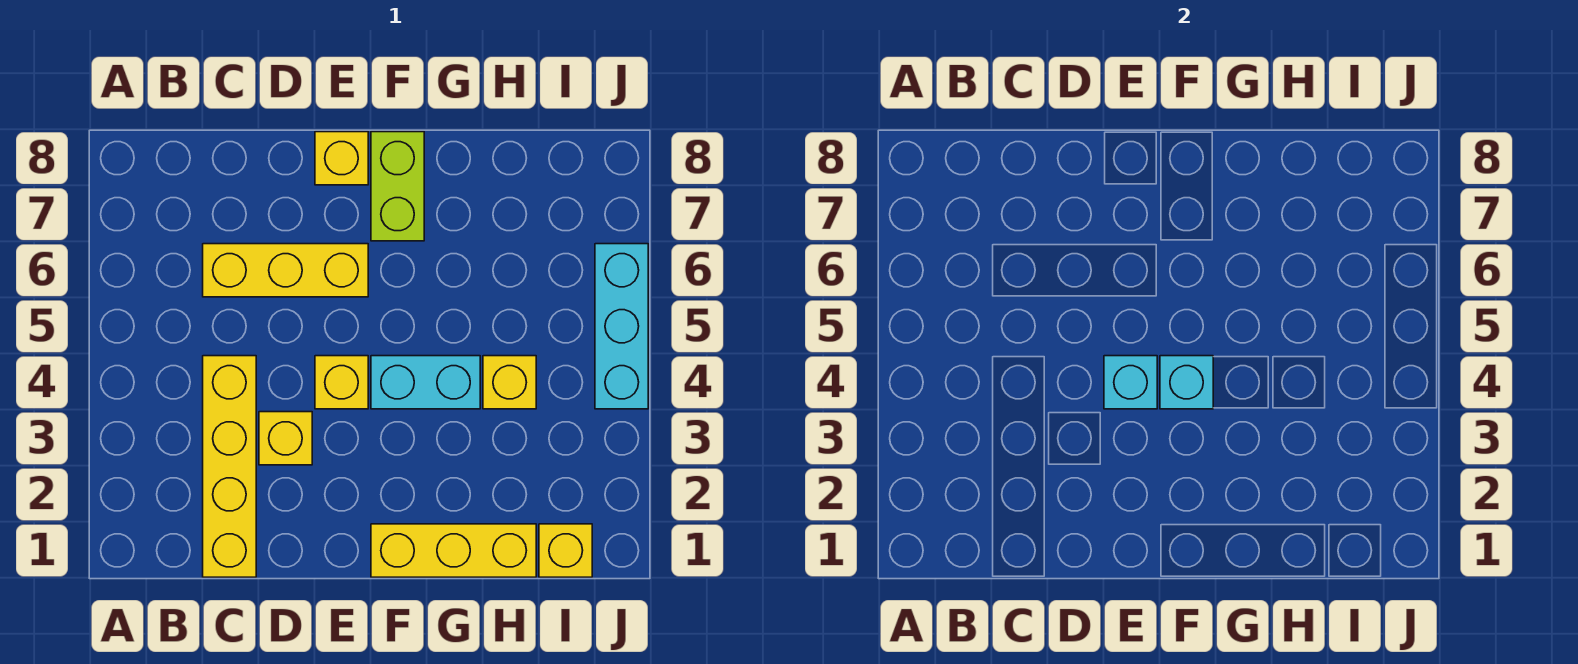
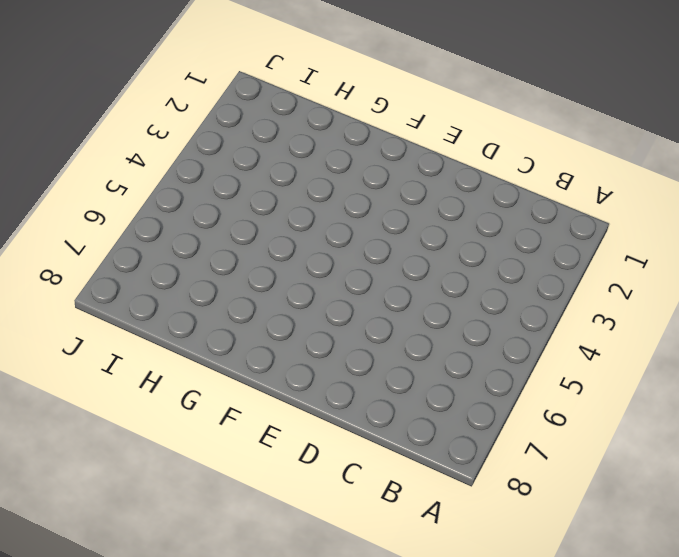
none -> yellow brick C1:C4 level 1
none -> yellow brick C6:E6 level 1
none -> yellow brick D3 level 1

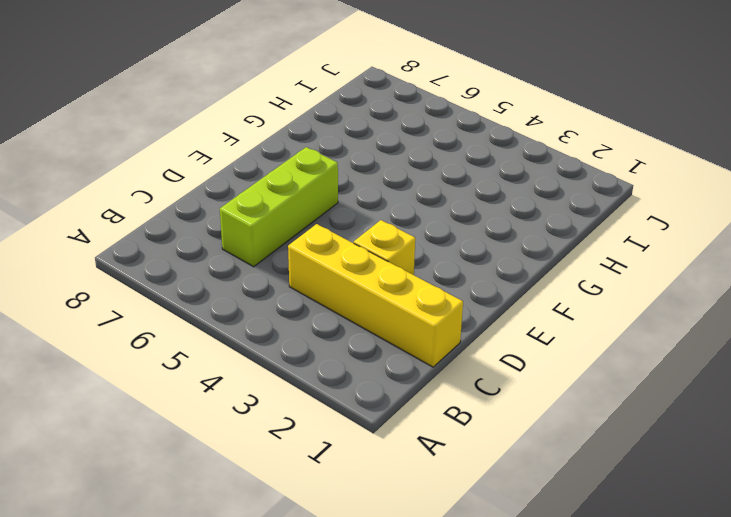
lime brick C6:E6 level 1 -> yellow brick C6:E6 level 1
none -> yellow brick E4 level 1
none -> yellow brick E8 level 1
none -> yellow brick F1:H1 level 1

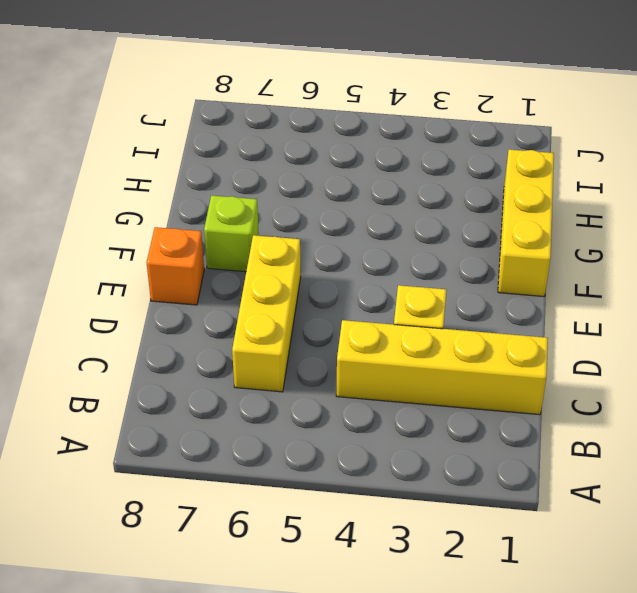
orange brick E8 level 1 -> yellow brick E8 level 1
lime brick F7 level 1 -> lime brick F7:F8 level 1
none -> yellow brick E4 level 1
none -> cyan brick F4:G4 level 1
none -> yellow brick H4 level 1

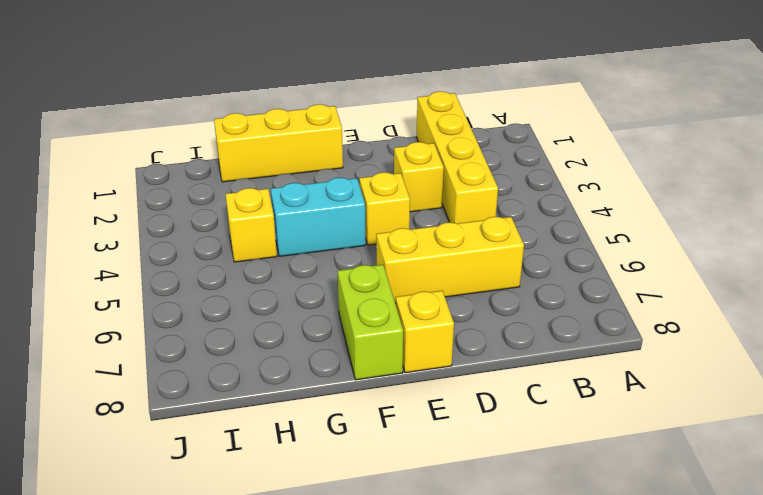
none -> yellow brick I1 level 1
none -> cyan brick J4:J6 level 1
none -> cyan brick E4 level 2

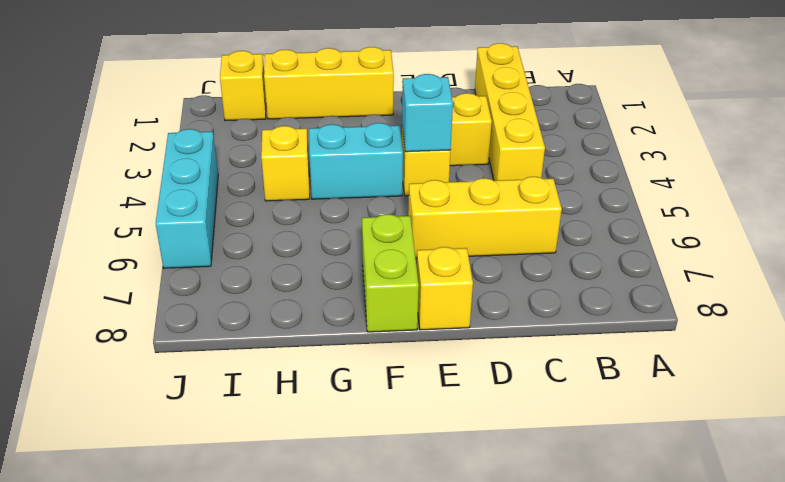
none -> cyan brick F4 level 2

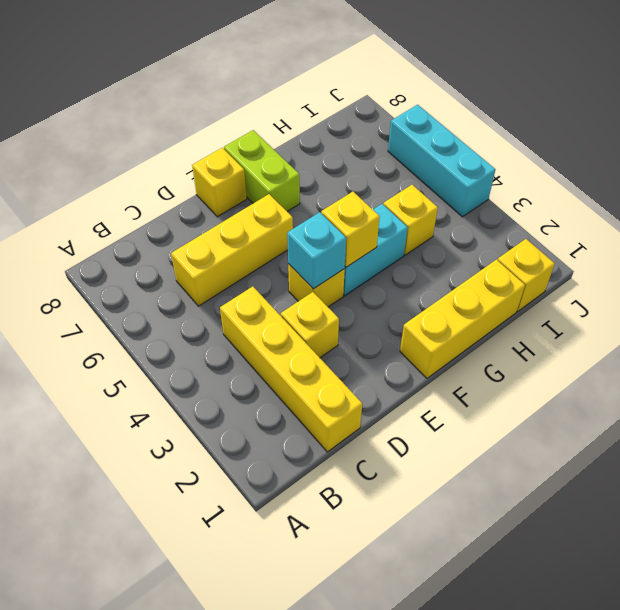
yellow brick F4 level 2 -> cyan brick F4 level 2

